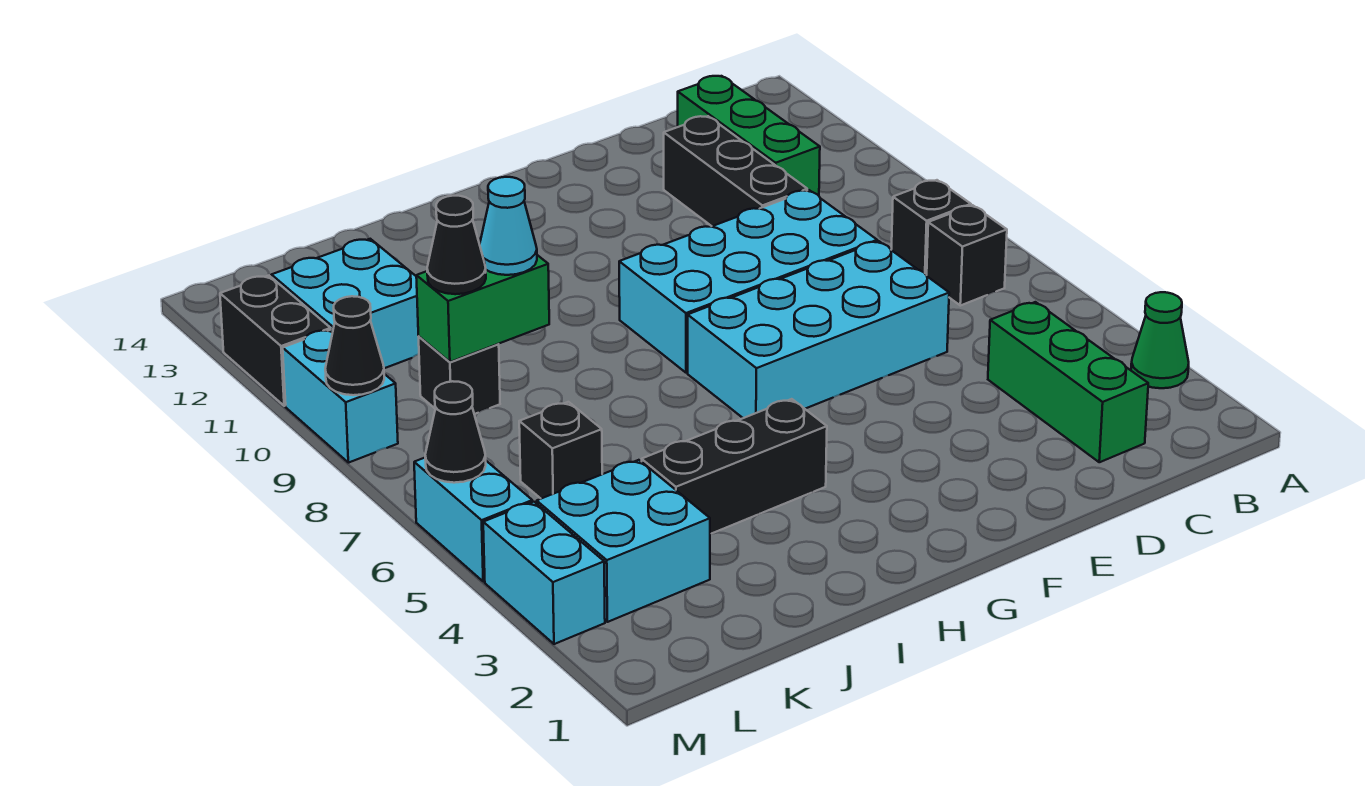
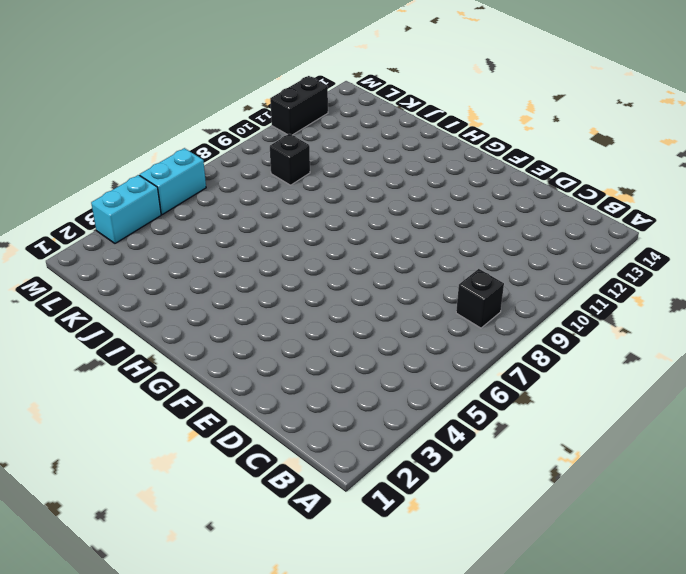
none -> green cone A3 level 1
none -> black brick B7 level 1
none -> green brick C2:C4 level 1

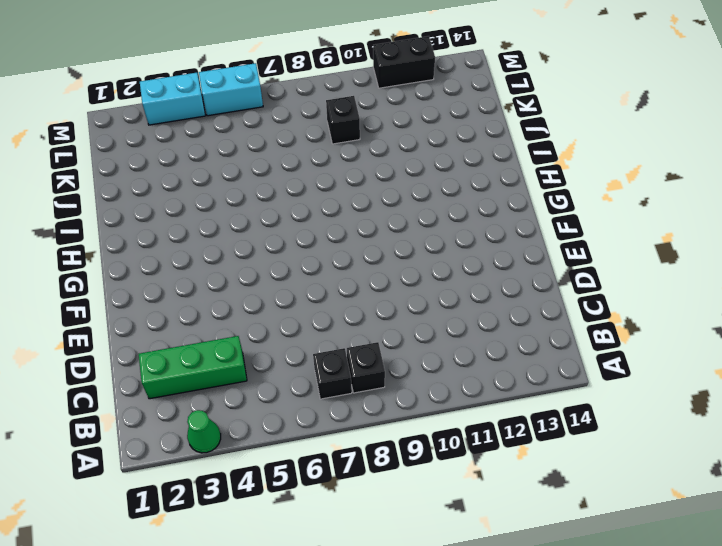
none -> green brick C11:C13 level 1
none -> cyan brick D6:G7 level 1
none -> cyan brick D8:G9 level 1

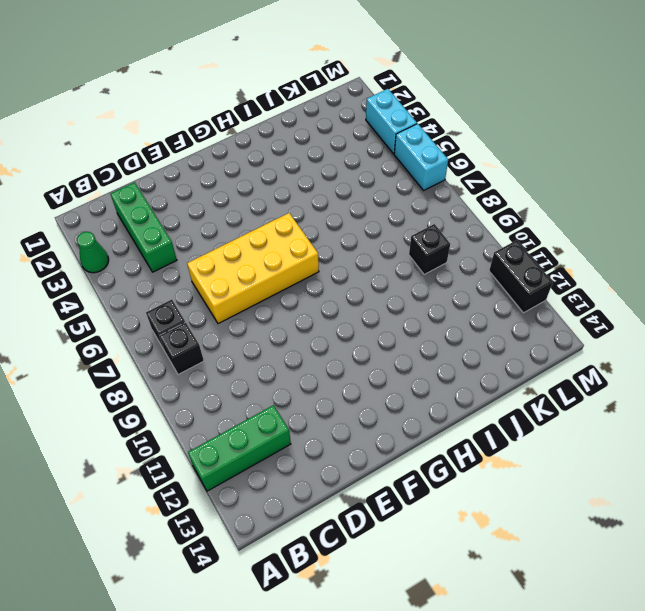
green brick A12:C12 level 1 -> green brick C11:C13 level 1
yellow brick D6:G7 level 1 -> cyan brick D6:G7 level 1
none -> cyan brick D8:G9 level 1
none -> black brick D10:D12 level 1
none -> black brick H4:J4 level 1

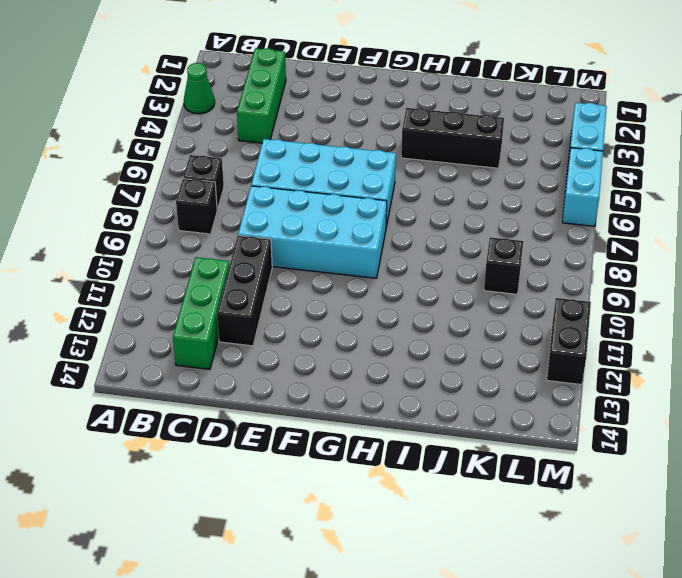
none -> cyan brick K3:L4 level 1
none -> black brick K6 level 1
none -> cyan brick K11:L12 level 1

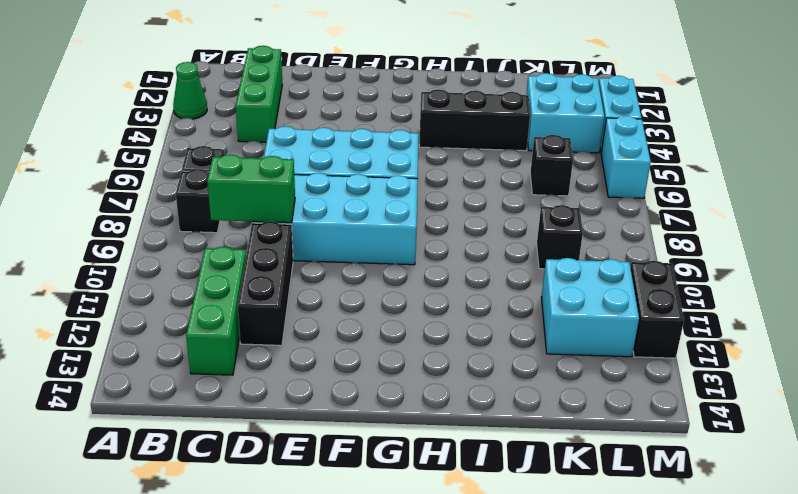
green brick C9:D9 level 2 -> green brick J9:K9 level 2
none -> cyan brick M9:M10 level 1
none -> black cone M6 level 2
none -> black cone M9 level 2

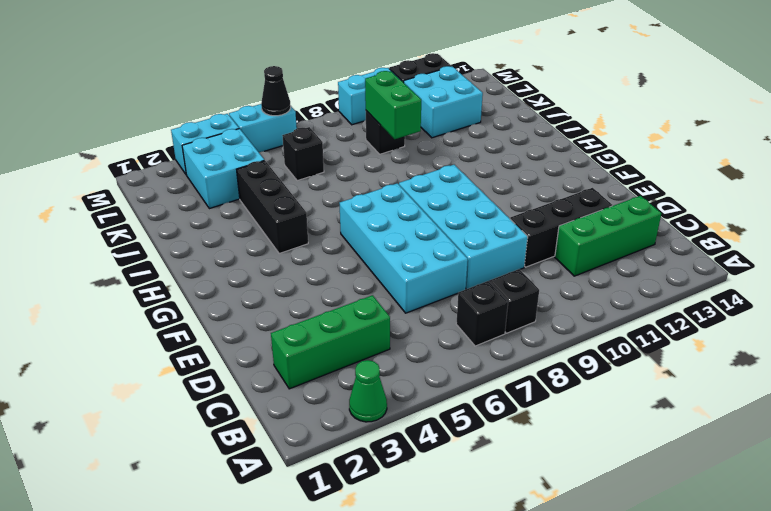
none -> black cone M9 level 2
none -> cyan cone J9 level 3
none -> black cone K9 level 3

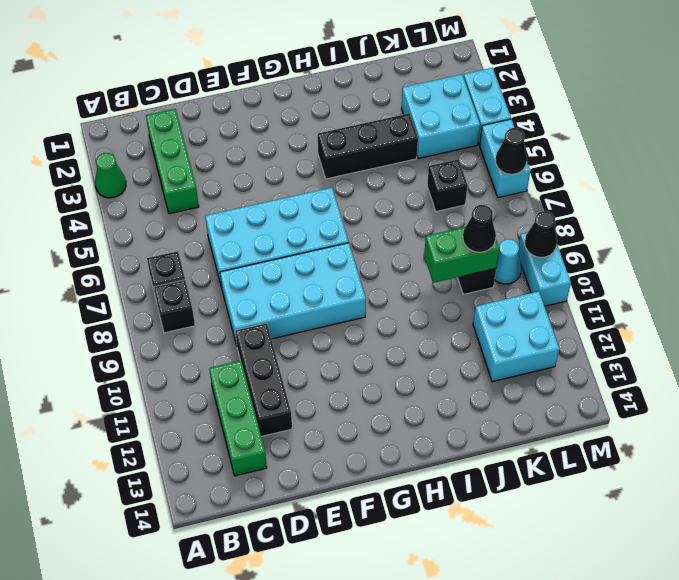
cyan cone L9 level 1 -> cyan cone J9 level 3
none -> black brick M11:M12 level 1

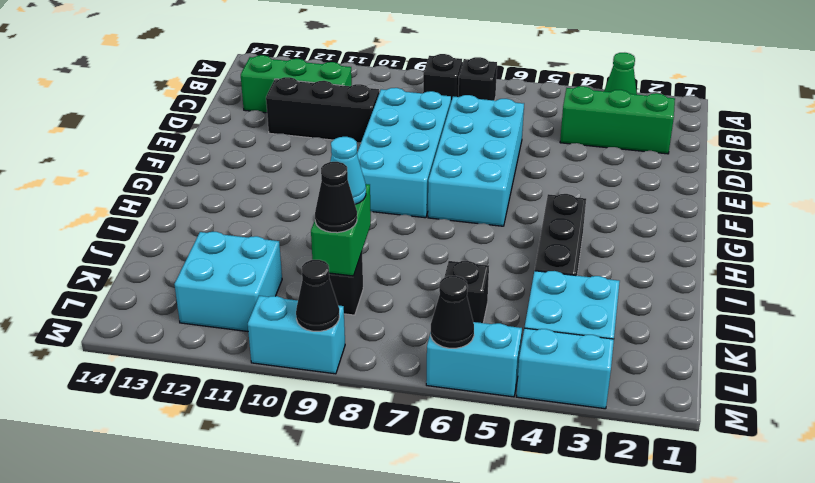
none -> black brick M11:M12 level 1

